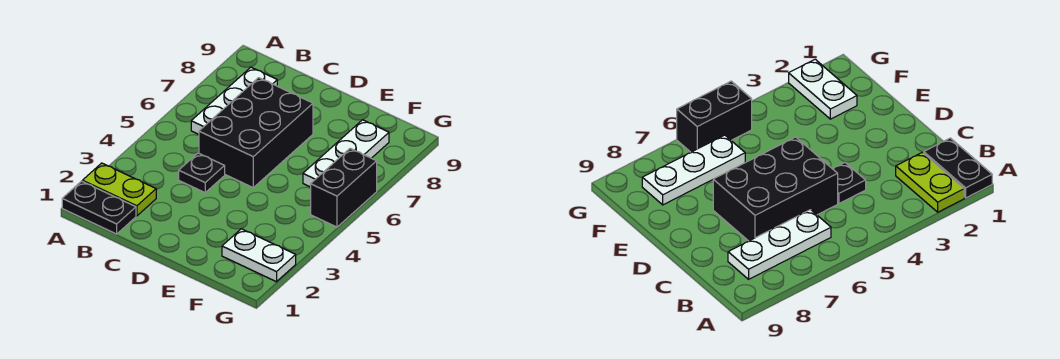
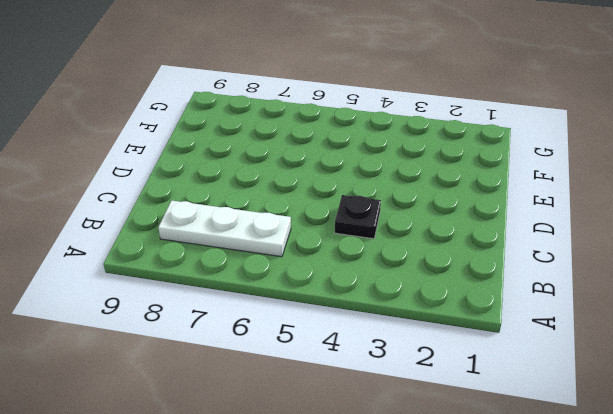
none -> black plate A1:B1 level 1
none -> lime plate A2:B2 level 1

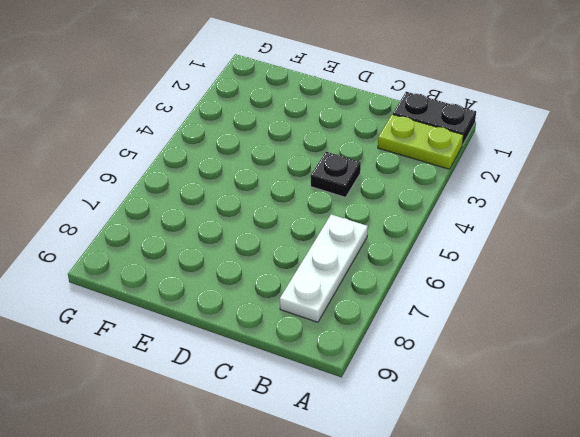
none -> black brick C5:D7 level 1
none -> white plate F2:G2 level 1

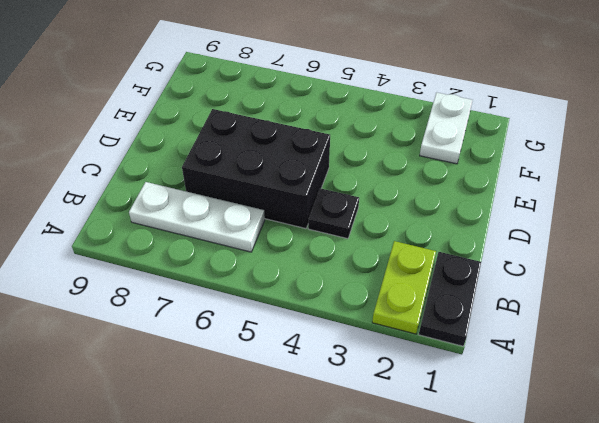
none -> white plate F6:F8 level 1
none -> black brick G5:G6 level 1

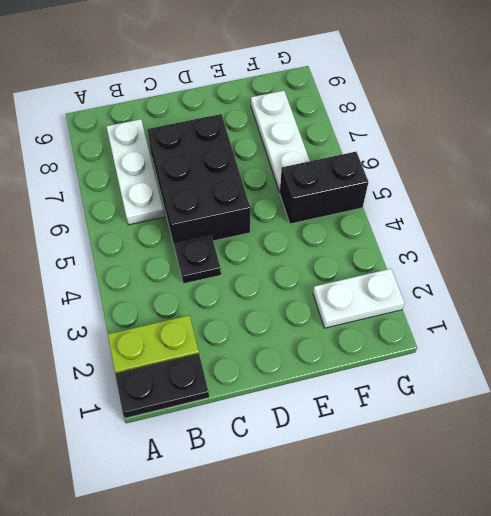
black brick F5:G5 level 1 -> black brick G5:G6 level 1

